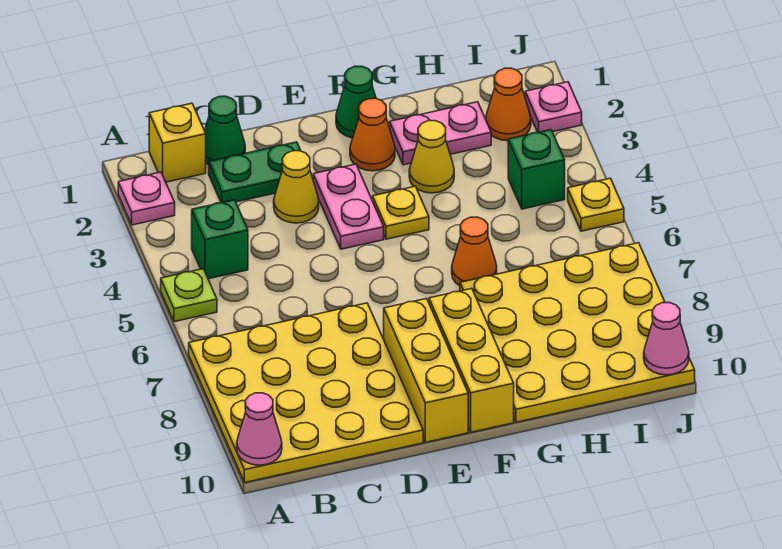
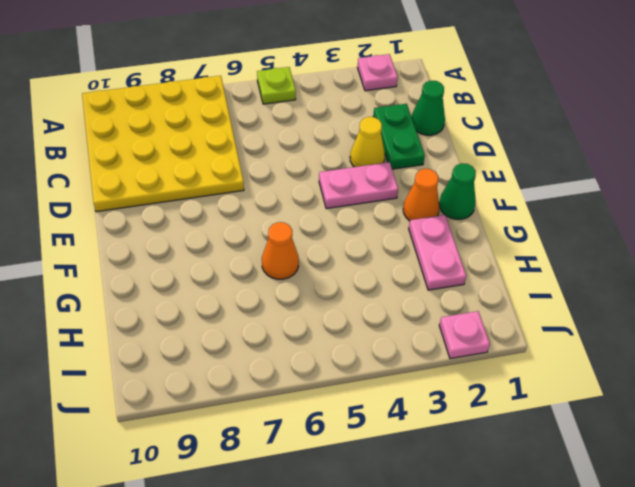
none -> yellow brick B1 level 1
none -> green brick B4 level 1
none -> yellow brick E8:E10 level 1

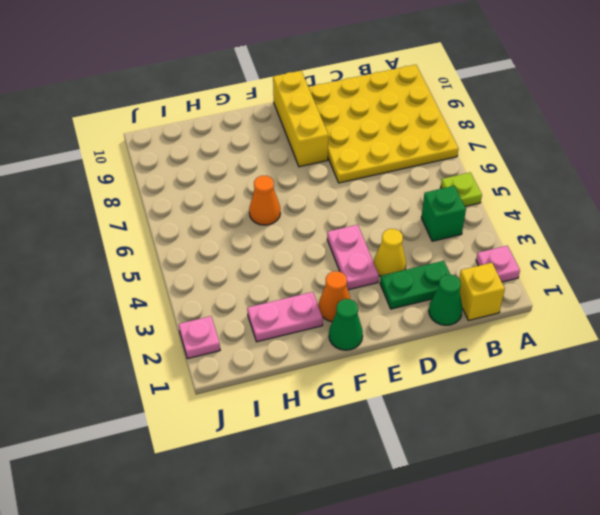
none -> yellow plate F4 level 1
none -> yellow brick F8:F10 level 1
none -> yellow cone G3 level 1

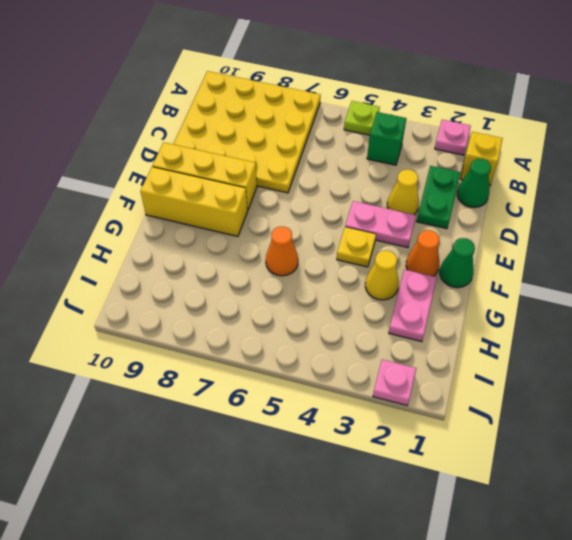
none -> yellow plate G7:J10 level 1
none -> orange cone I2 level 1
none -> green brick I4 level 1

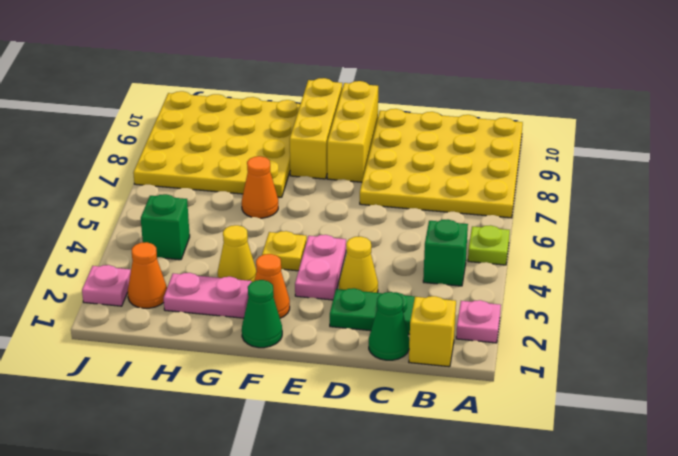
none -> yellow plate J5 level 1
none -> pink cone A10 level 2
none -> pink cone J10 level 2

